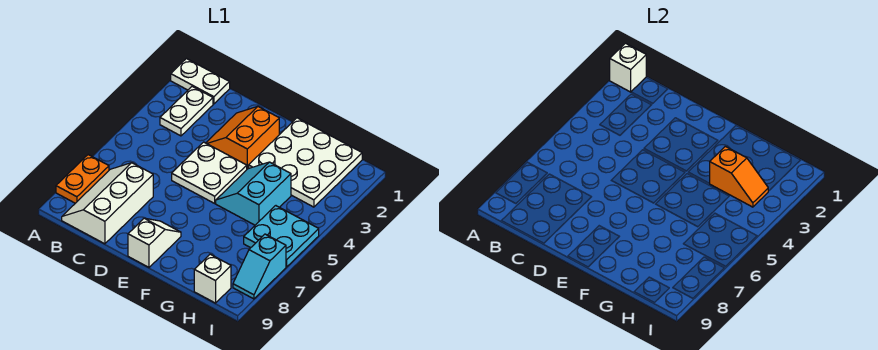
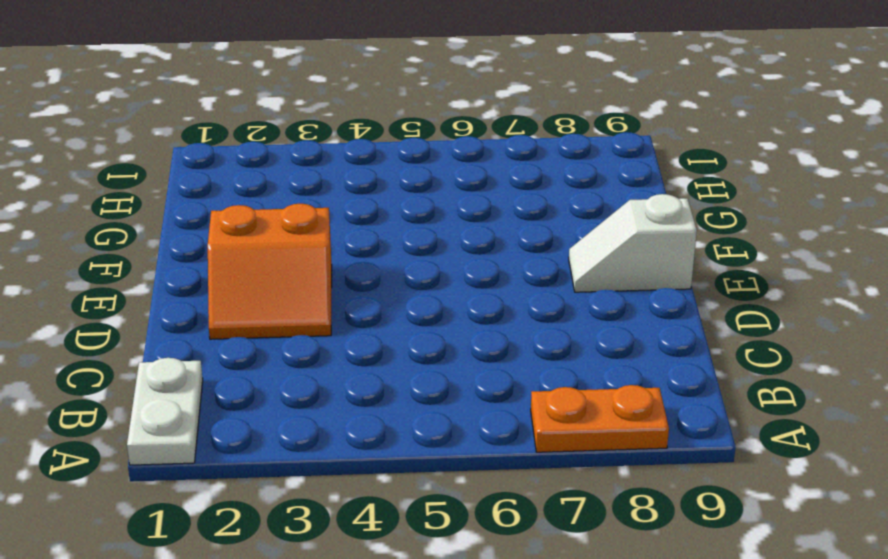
none -> white plate B2:B3 level 1
none -> white slope B7:C9 level 1 top C
none -> white plate D4:E5 level 1

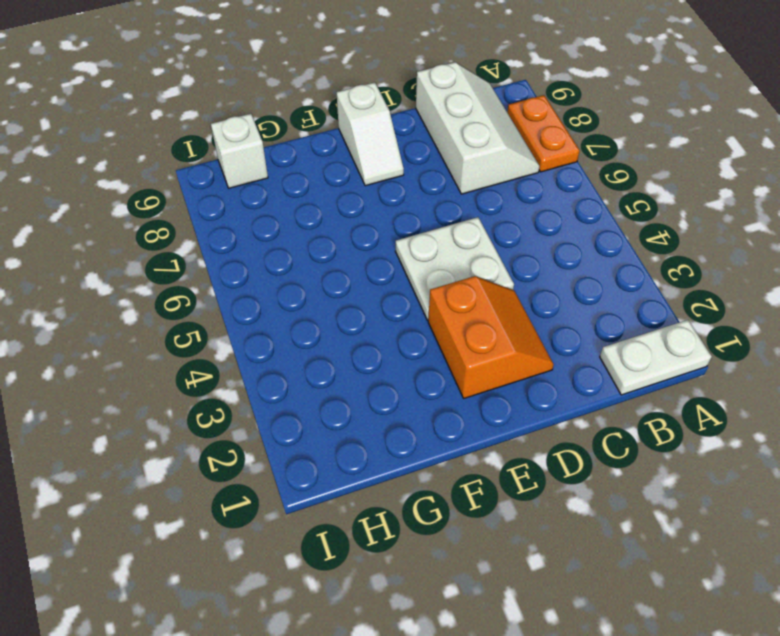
none -> white plate B2:B3 level 1
none -> white plate F1:H3 level 1
none -> cyan slope F4:G5 level 1 top G

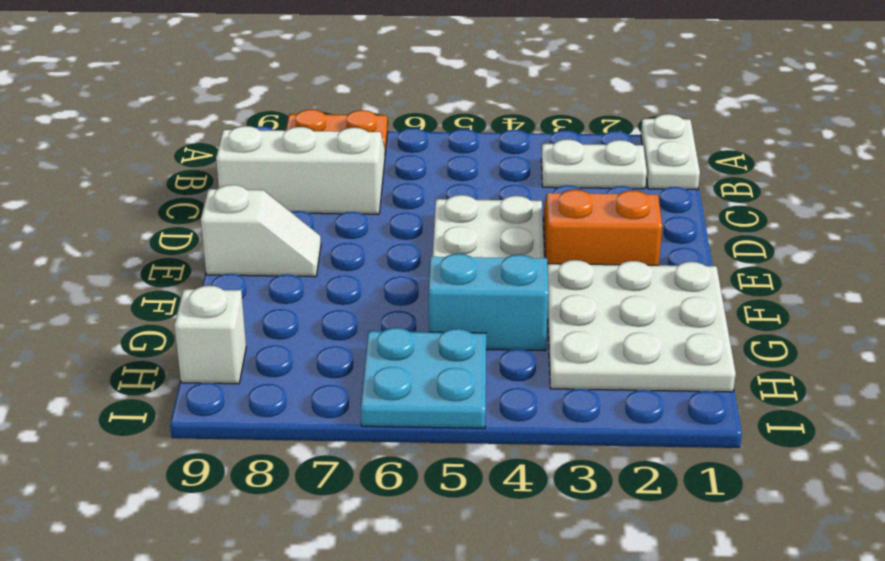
none -> cyan slope I7:I8 level 1 top 7
none -> white brick A1 level 2
none -> orange slope G3:H3 level 2 top G

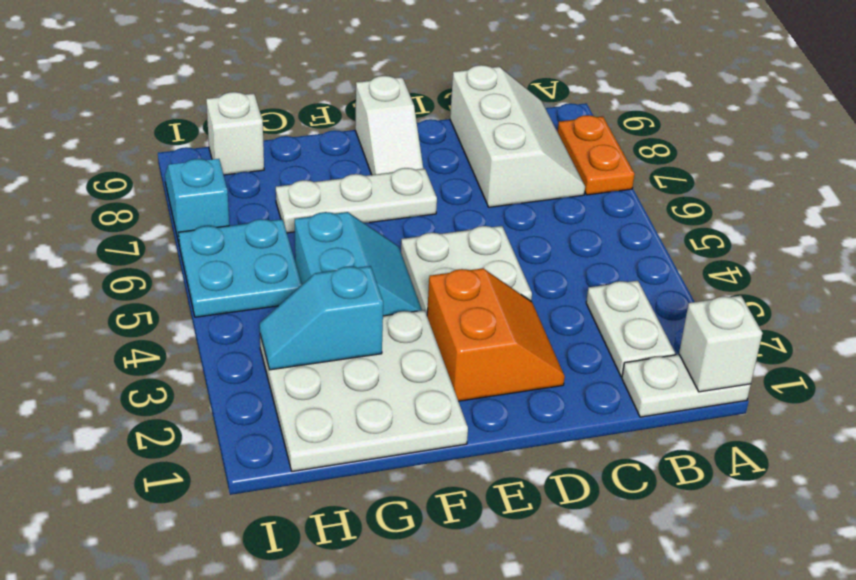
white plate E7:G7 level 1 -> none
cyan slope G3:H3 level 2 top G -> orange slope G3:H3 level 2 top G

